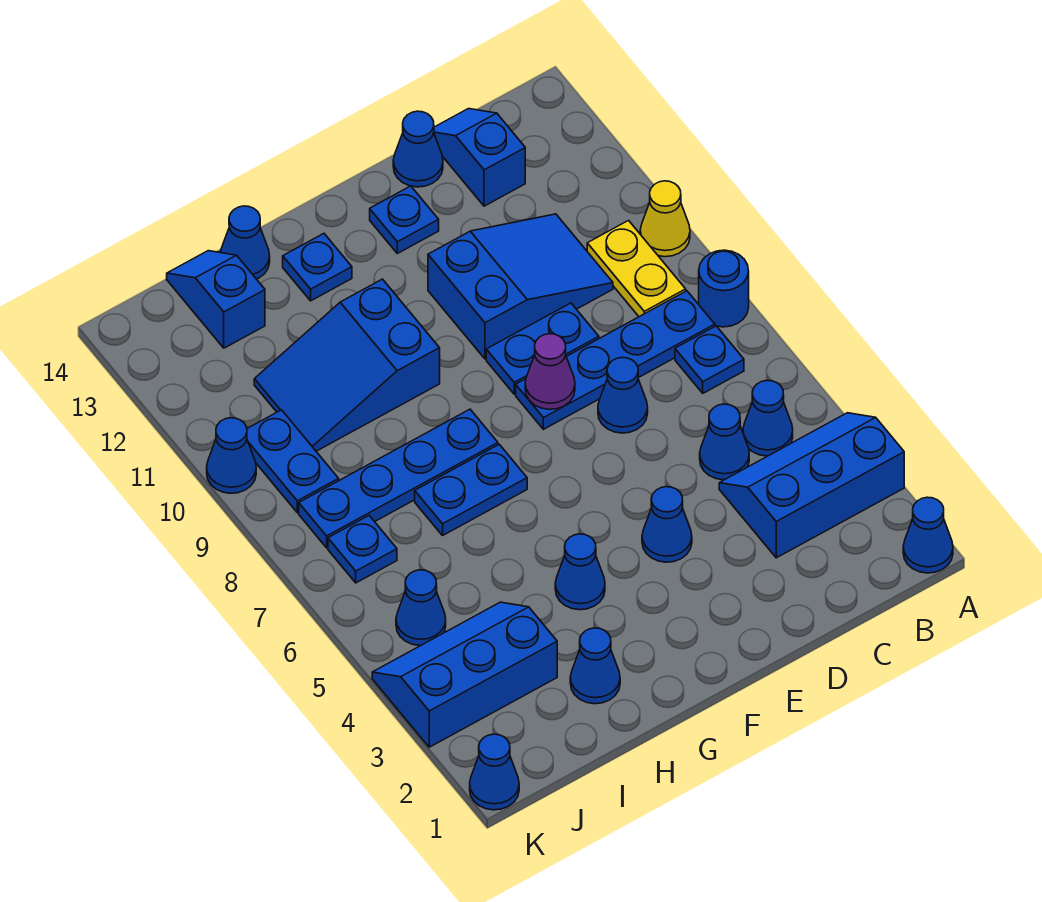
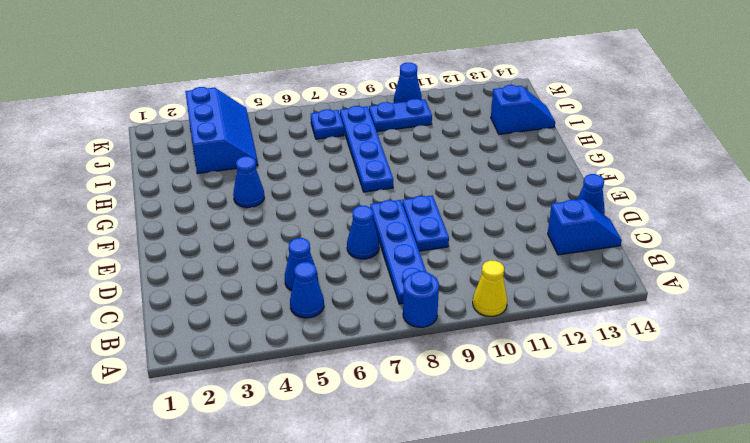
none -> blue cone A1 level 1
none -> blue slope A3:C4 level 1 top 3
none -> blue plate B7 level 1
none -> yellow plate B9:B10 level 1

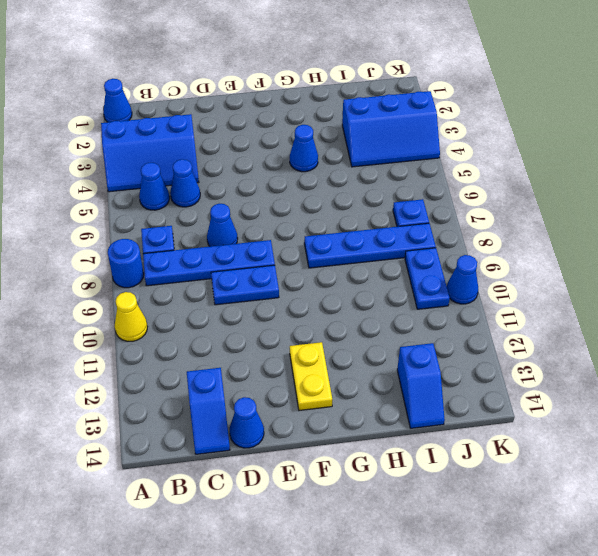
yellow plate F12:F13 level 1 -> yellow plate B9:B10 level 1
none -> blue slope C10:E11 level 1 top E
none -> blue cone E4 level 1
none -> blue plate E13 level 1
none -> blue plate G7:H7 level 1

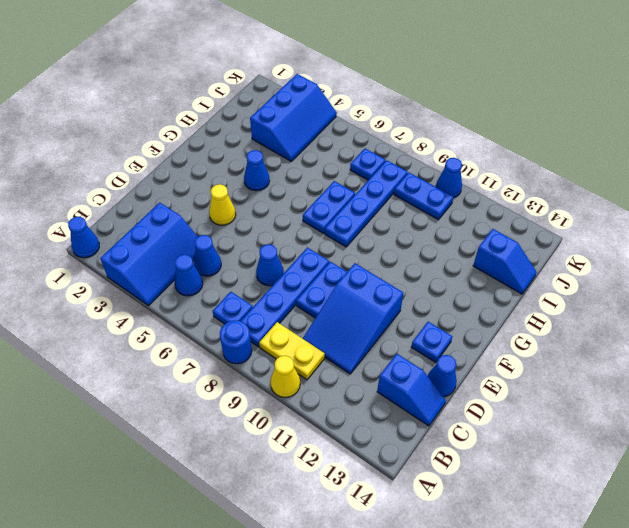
yellow cone E4 level 1 -> blue cone E4 level 1
none -> blue slope G10:I11 level 1 top G
none -> blue plate G13 level 1
none -> blue cone H2 level 1
none -> blue cone H14 level 1

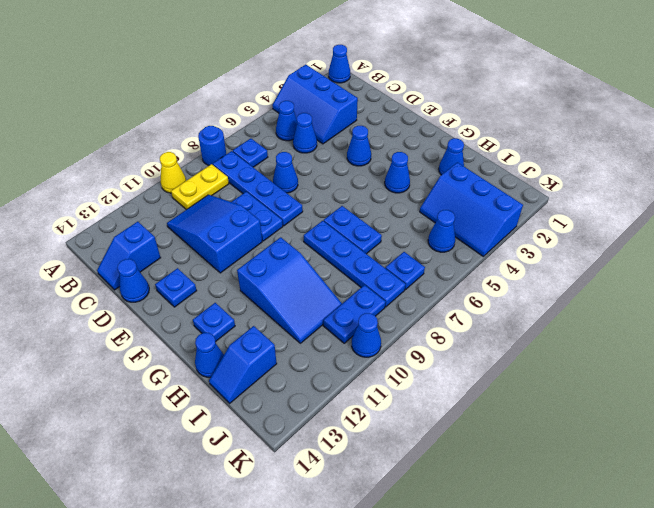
none -> blue cone K1 level 1
none -> purple cone E8 level 2

